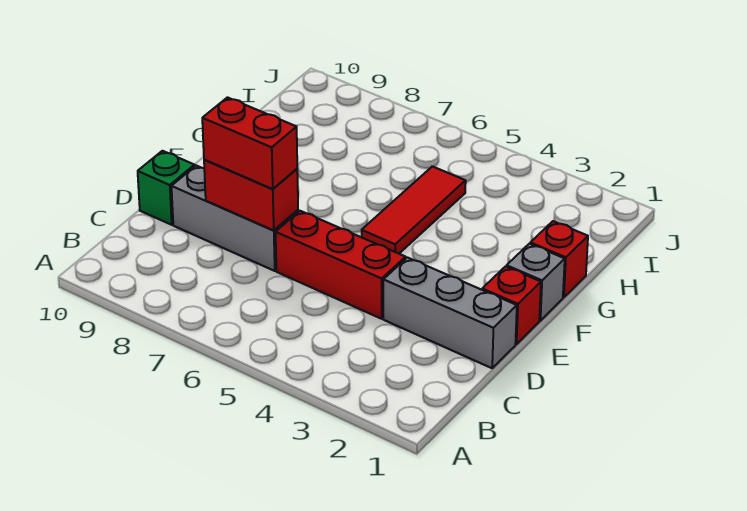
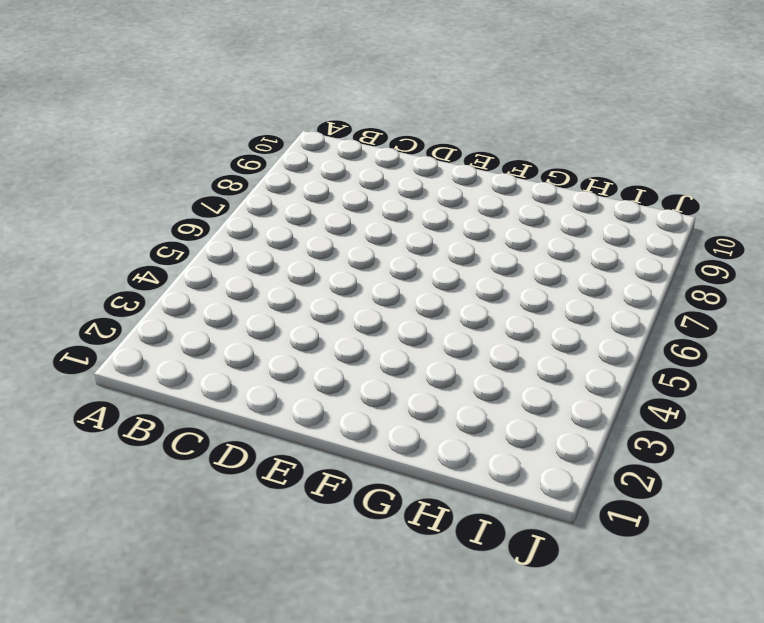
none -> grey brick D1:D3 level 1
none -> red brick D4:D6 level 1

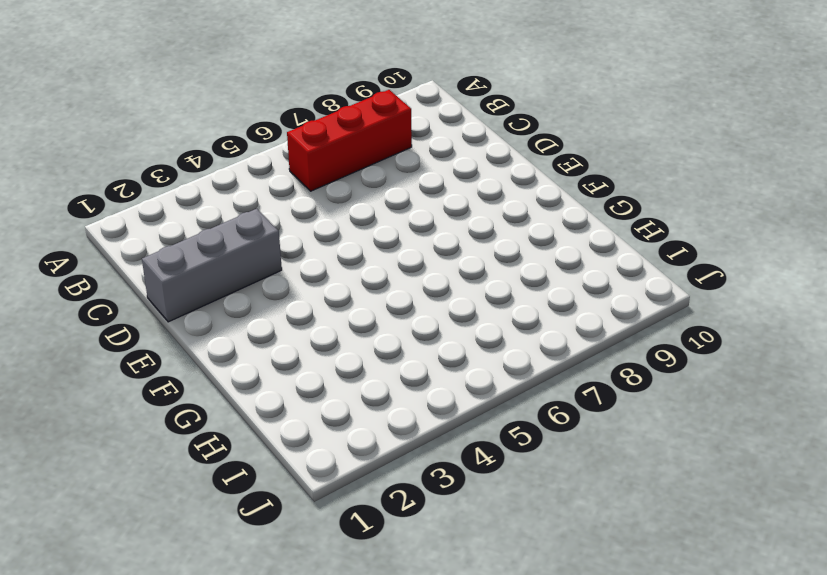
red brick B6:B8 level 1 -> red brick D4:D6 level 1
none -> grey brick D7:D9 level 1
none -> green brick D10 level 1

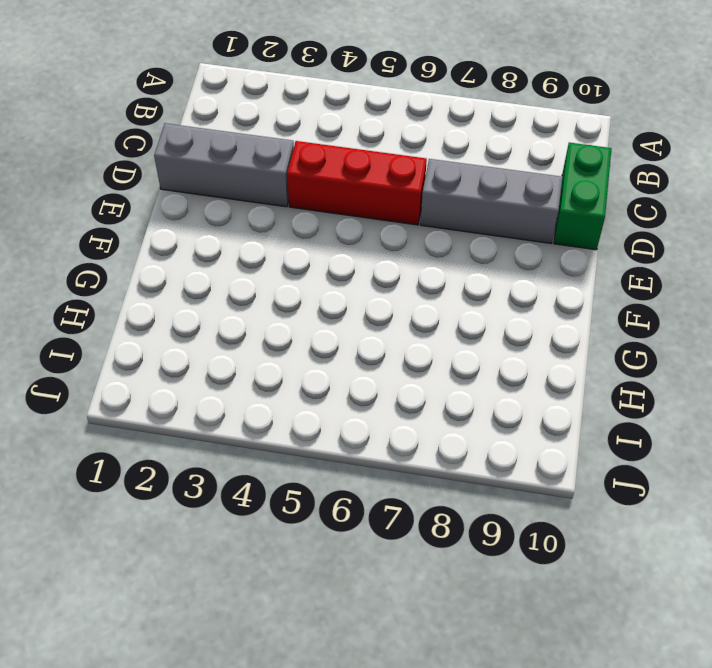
green brick C10:D10 level 1 -> green brick D10 level 1
none -> red brick E1 level 1
none -> grey brick F1 level 1

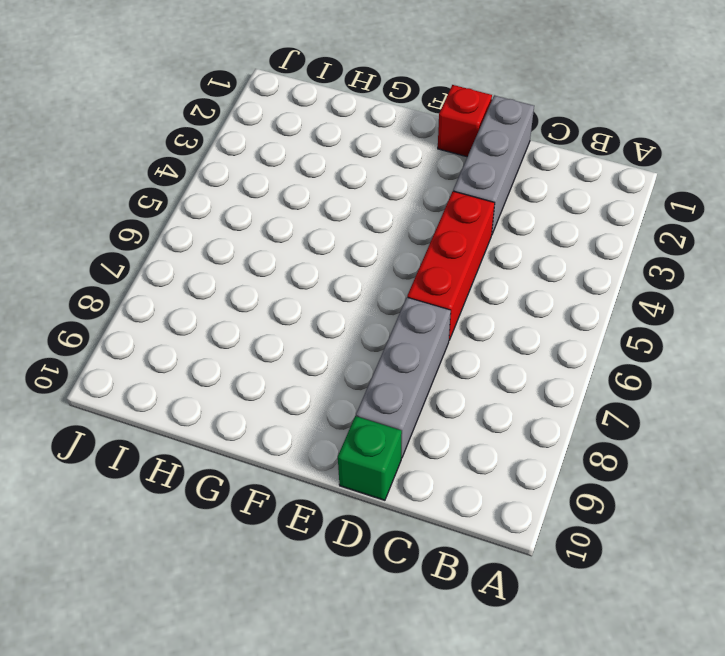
none -> grey brick F1 level 1
none -> red tile F5:H5 level 1

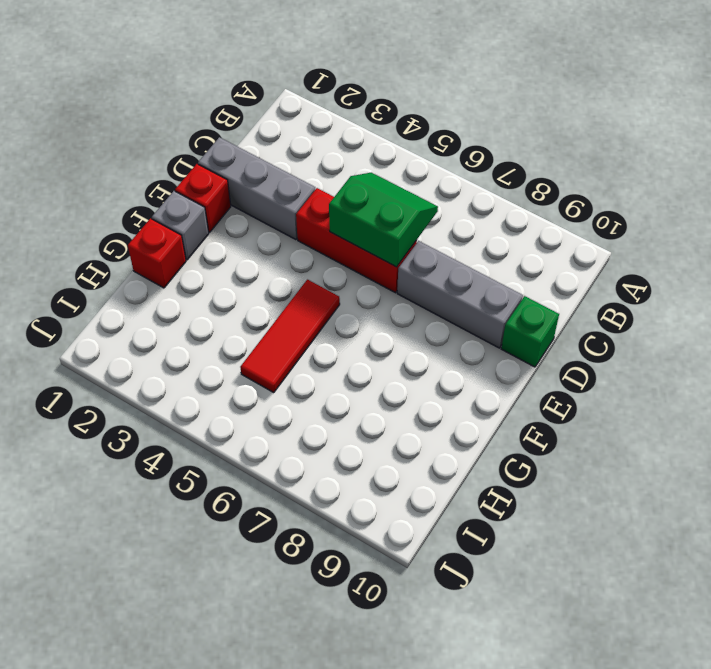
green slope C5:D6 level 2 top D -> none
none -> red brick D7:D8 level 2
none -> red brick D7:D8 level 3

